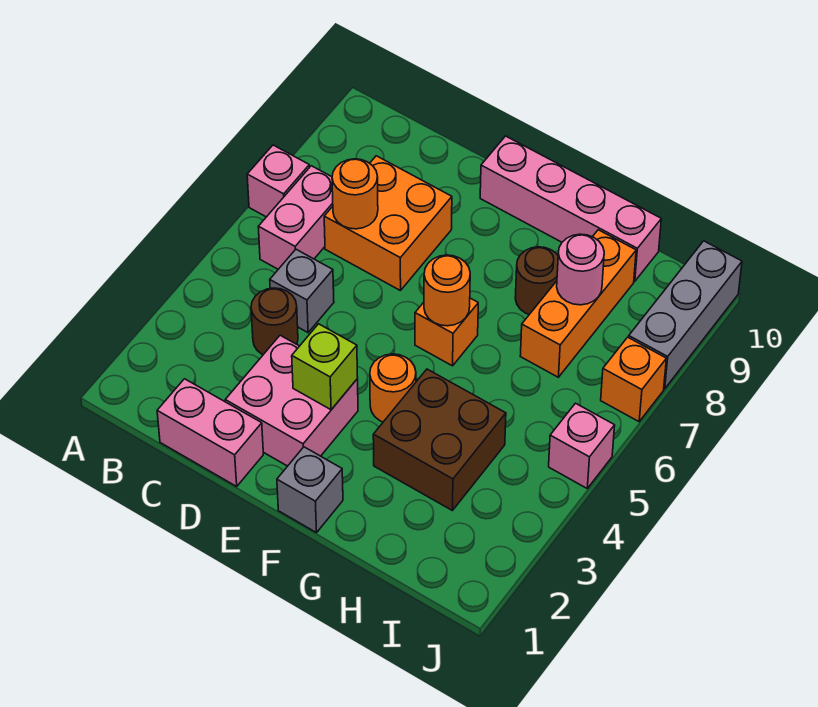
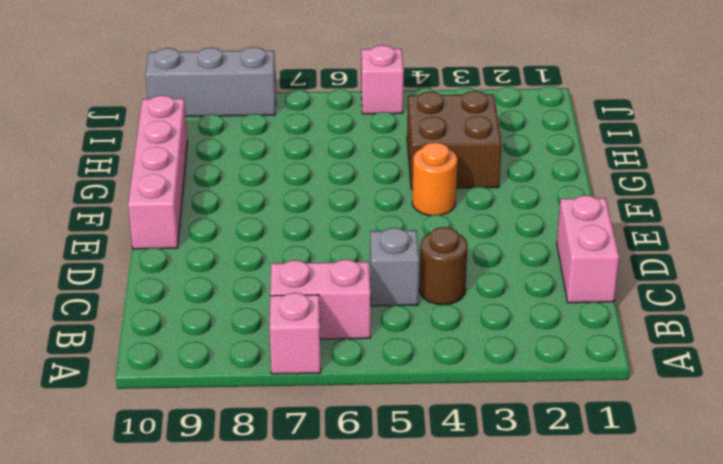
none -> orange brick C7:D8 level 1
none -> pink brick D2:E3 level 1
none -> grey brick F1 level 1

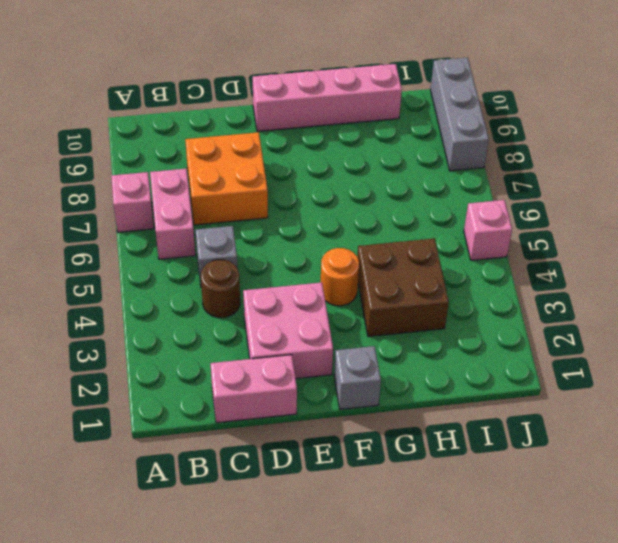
none -> orange brick F6 level 1
none -> brown round brick G8 level 1
none -> orange brick H7:H9 level 1

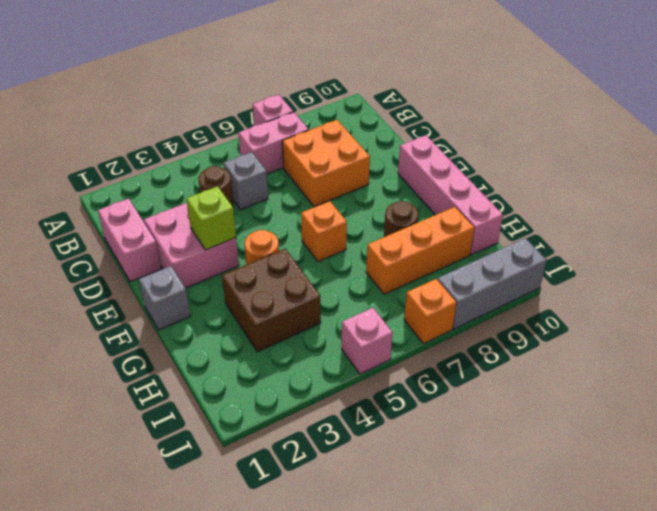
none -> orange round brick C7 level 2
none -> orange round brick F6 level 2
none -> pink round brick H8 level 2

